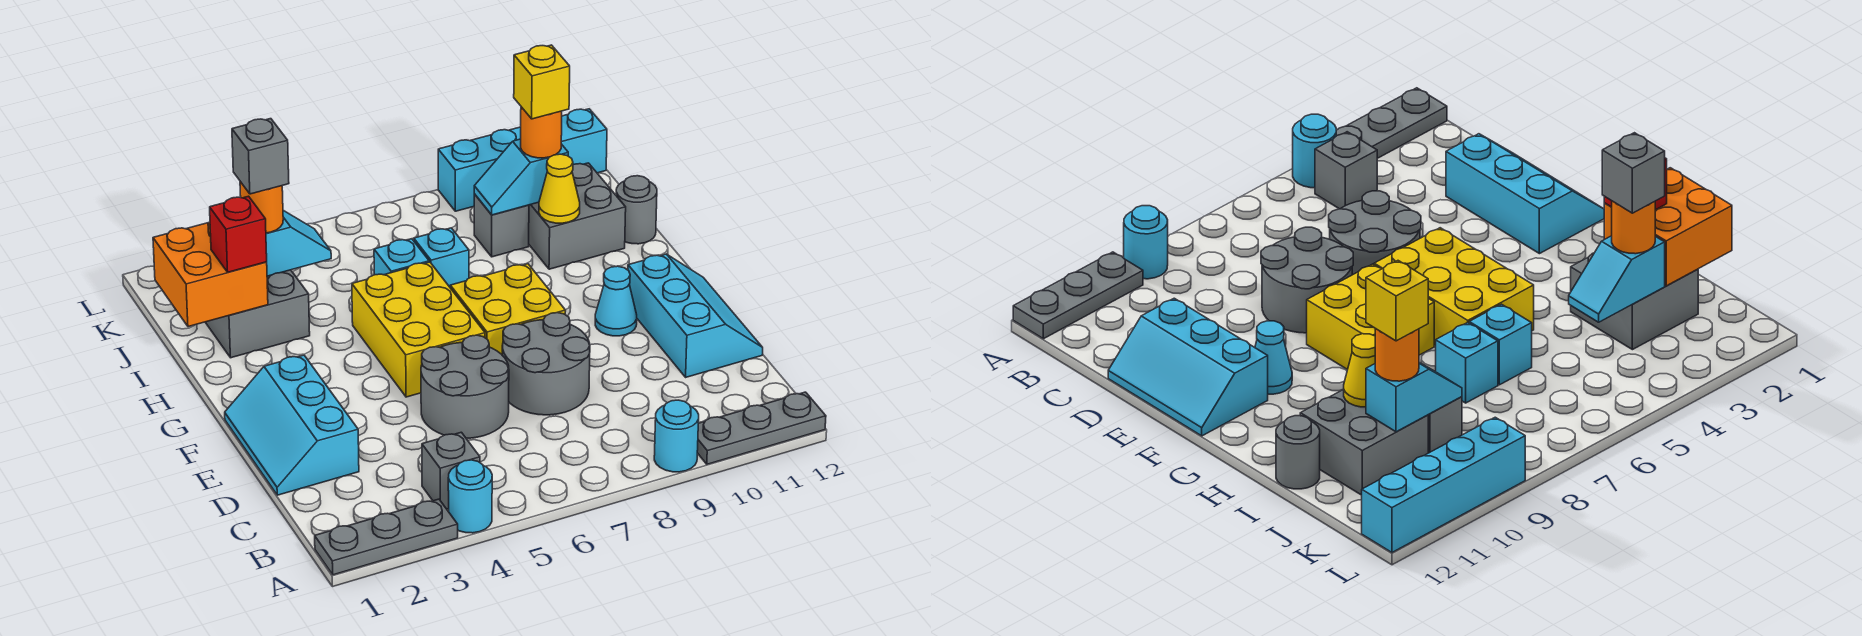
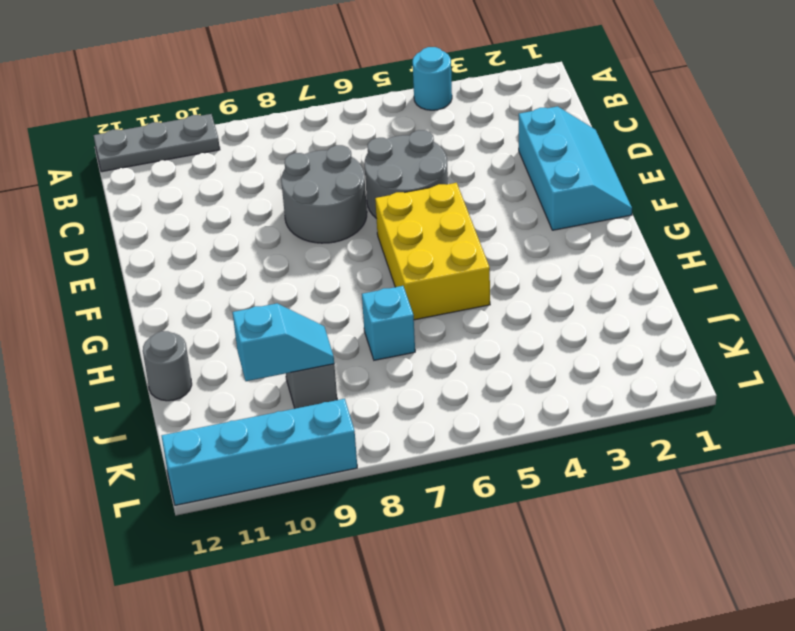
none -> grey plate A1:A3 level 1
none -> cyan round brick A9 level 1
none -> grey brick B4 level 1

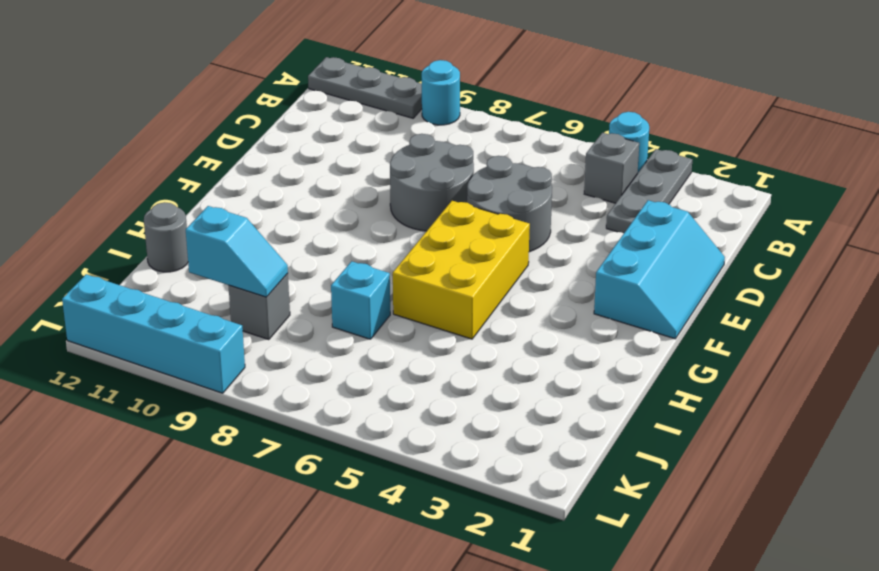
grey plate A3:C3 level 1 -> grey plate A1:A3 level 1
none -> cyan slope D11:F12 level 1 top 11
none -> yellow brick F7:G8 level 1
none -> cyan cone F10 level 1

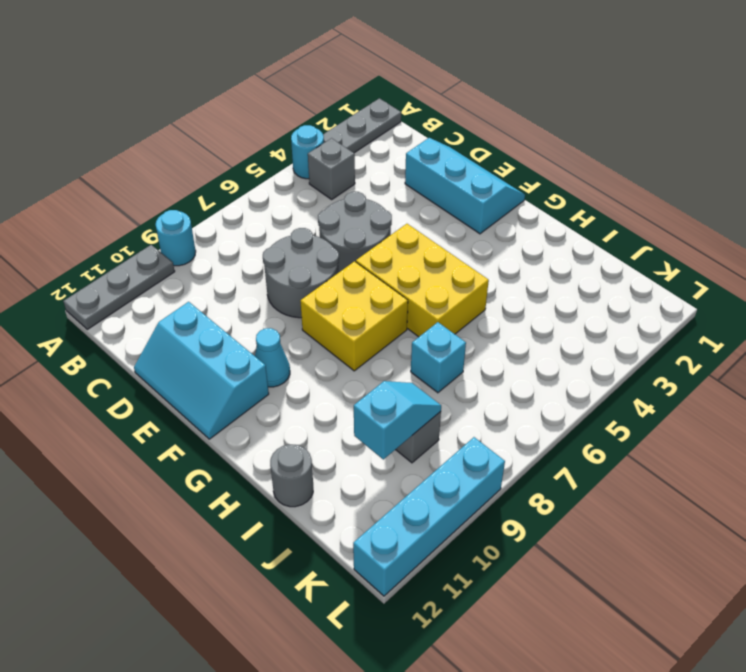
none -> grey brick I2:J3 level 1
none -> cyan brick I6 level 1
none -> grey brick I10:J11 level 1

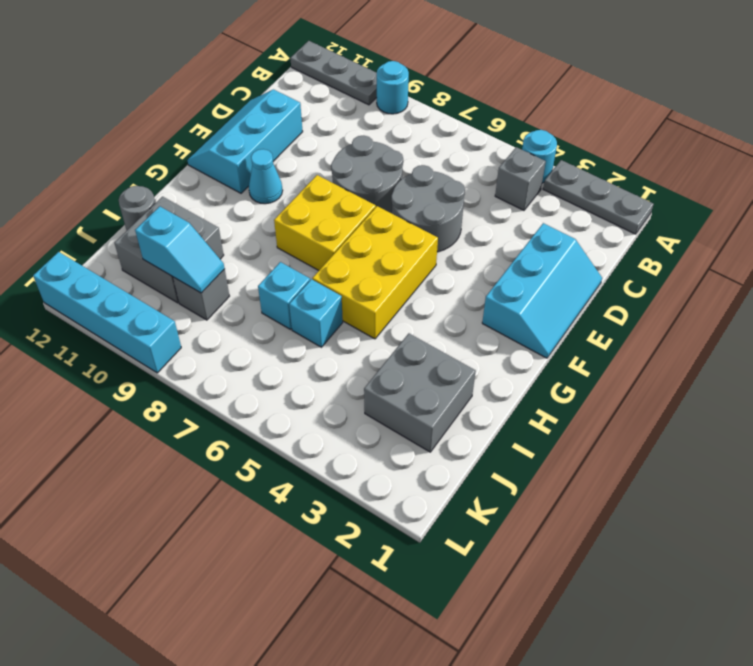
none -> orange brick I1:J2 level 2
none -> yellow cone I10 level 2
none -> cyan slope J3:J4 level 2 top 3

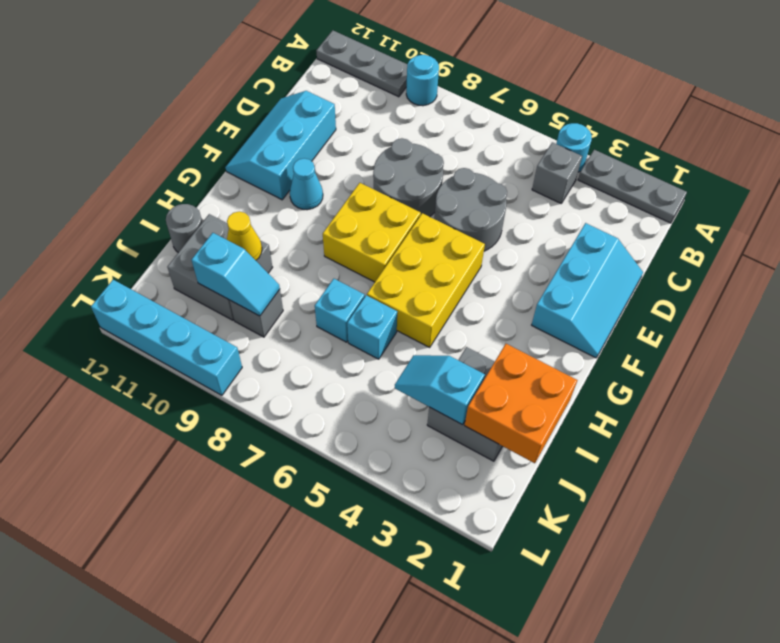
none -> red brick I2 level 3
none -> orange round brick J3 level 3
none -> orange round brick J10 level 3

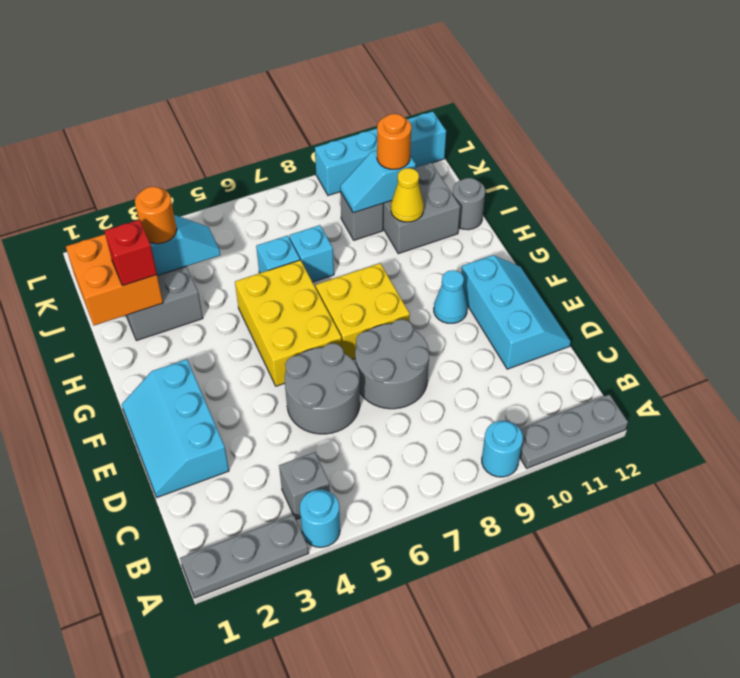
none -> grey brick J3 level 4
none -> yellow brick J10 level 4

